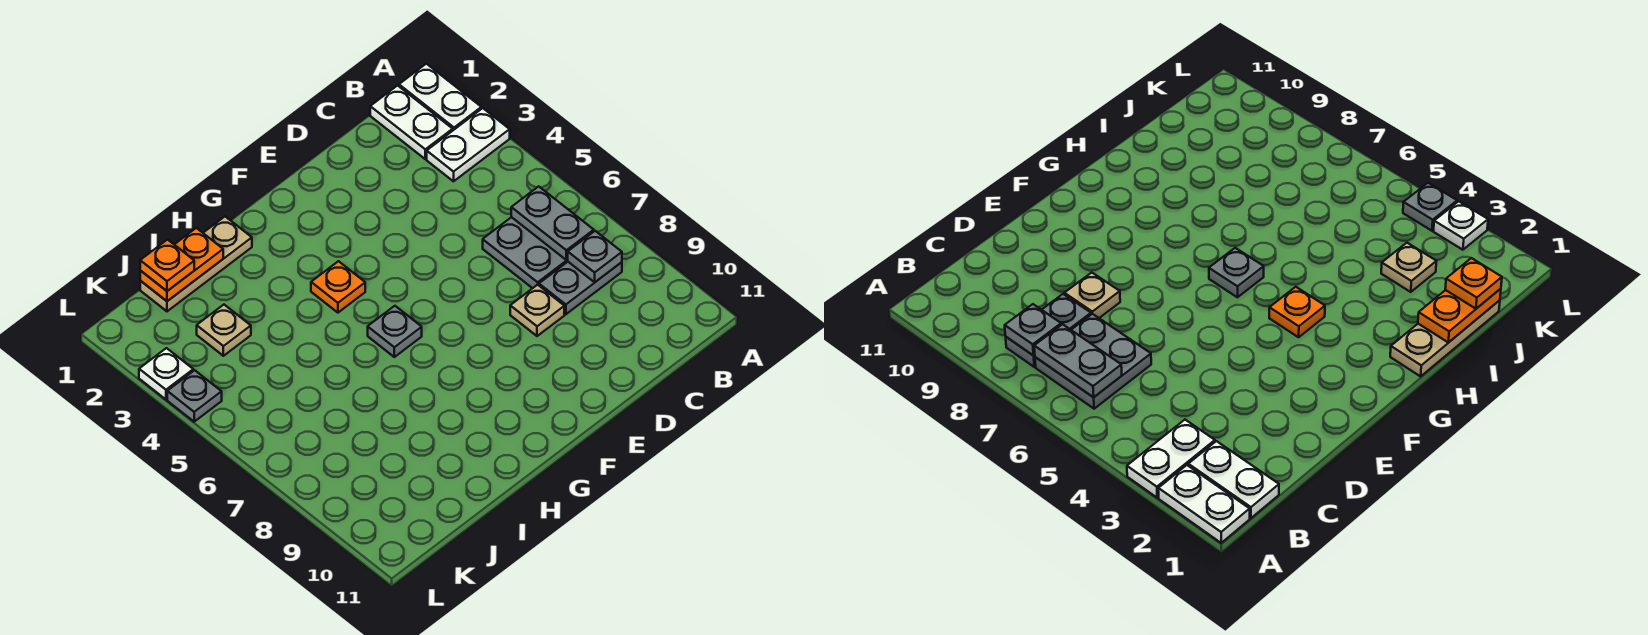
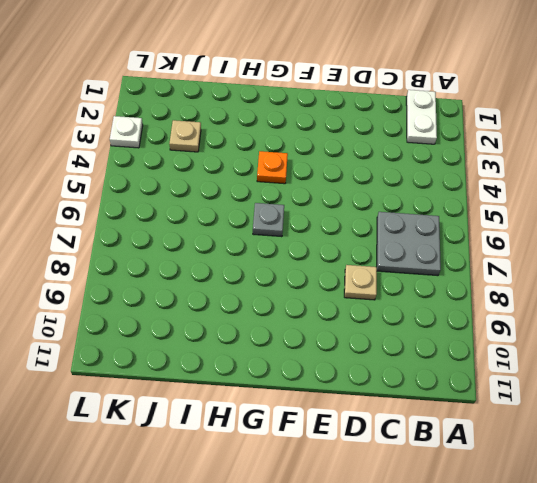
none -> white plate A1:A2 level 1
none -> white plate A3:B3 level 1
none -> grey plate B8:C8 level 1

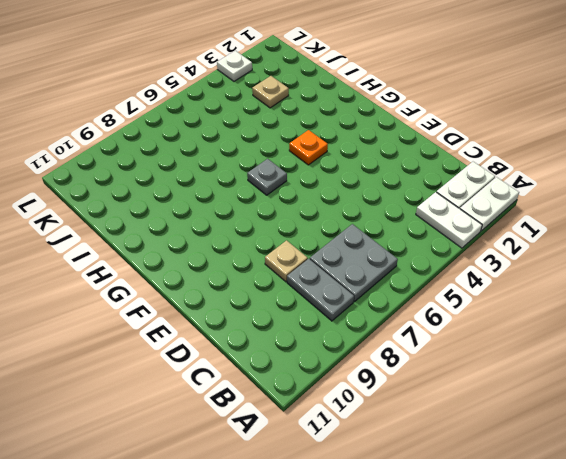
none -> tan plate H1:J1 level 1
none -> grey plate L4 level 1
none -> grey plate B6:B7 level 2

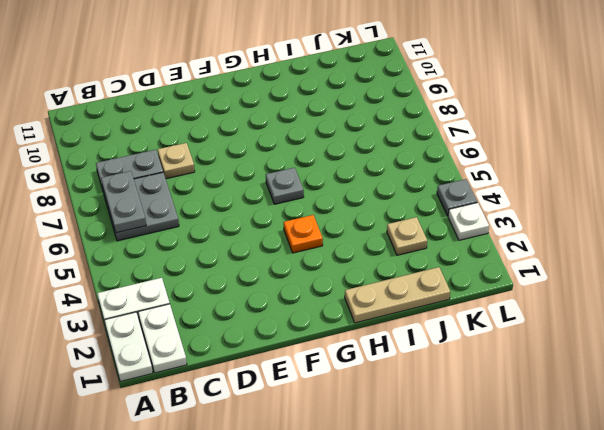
none -> grey plate B8 level 2
none -> orange plate I1:J1 level 2
none -> orange plate J1 level 3

